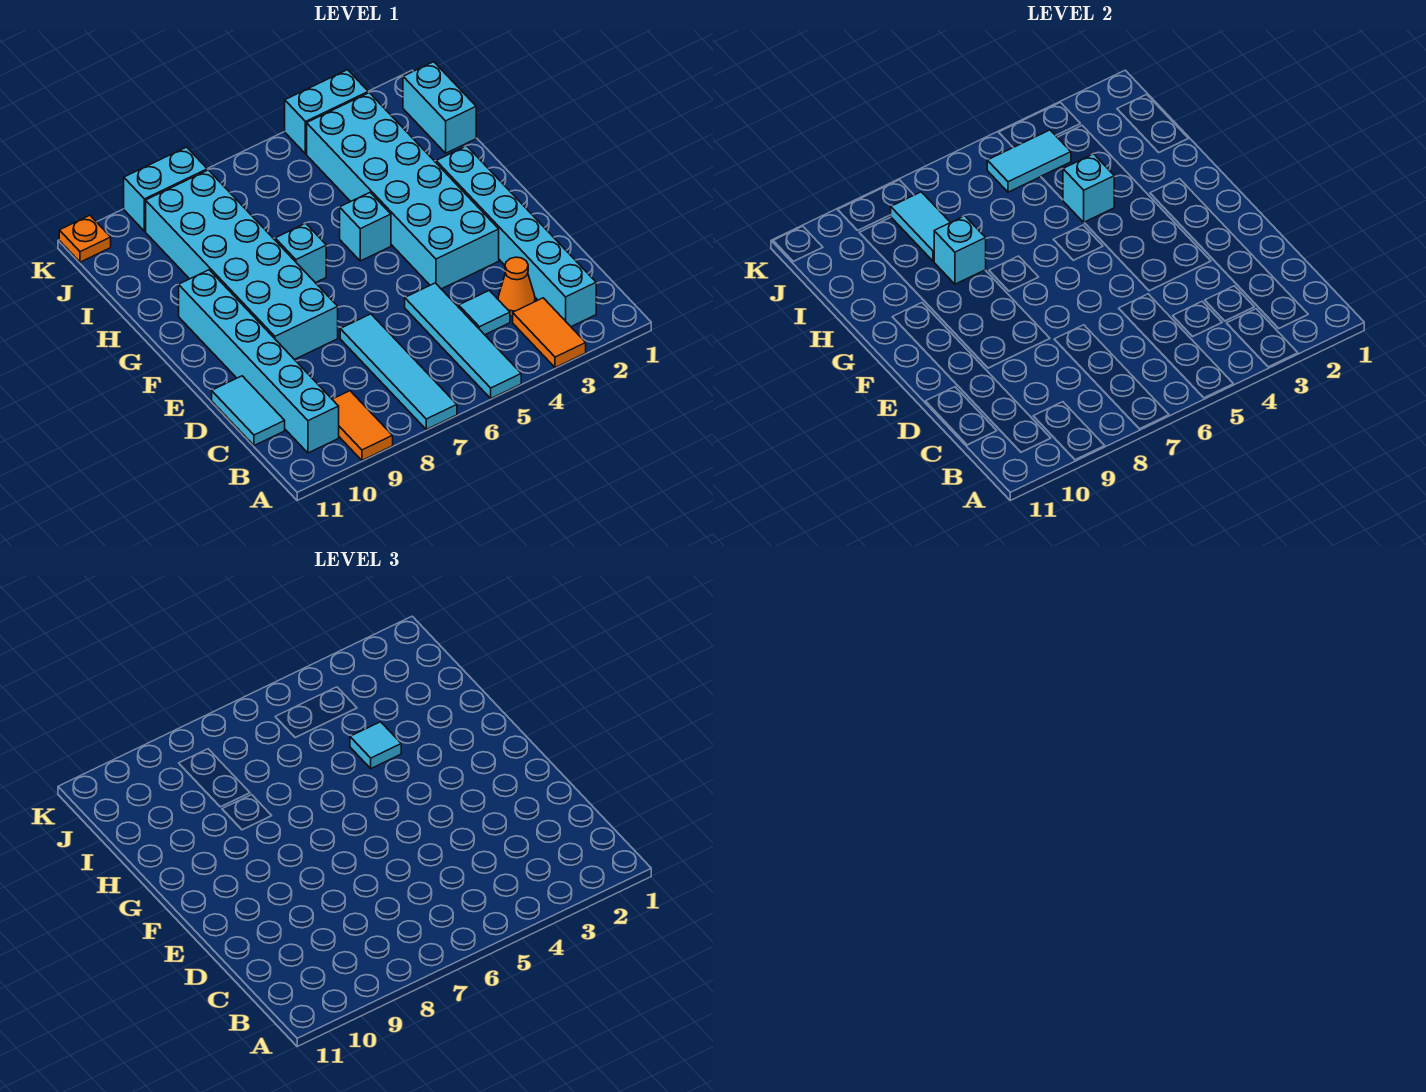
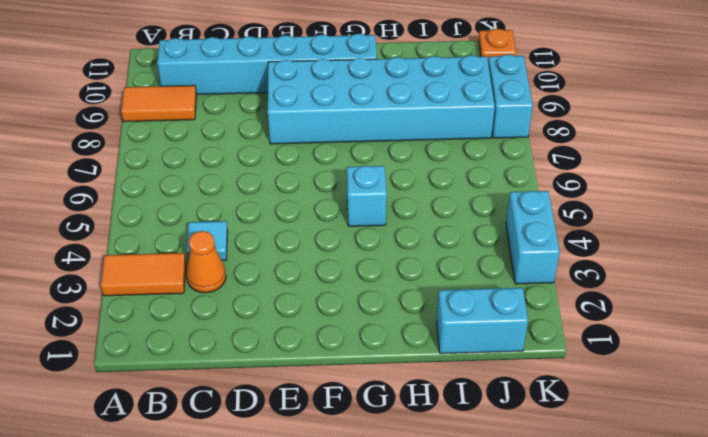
none -> cyan tile A5:D5 level 1
none -> cyan tile A7:D7 level 1
none -> cyan brick B2:G2 level 1

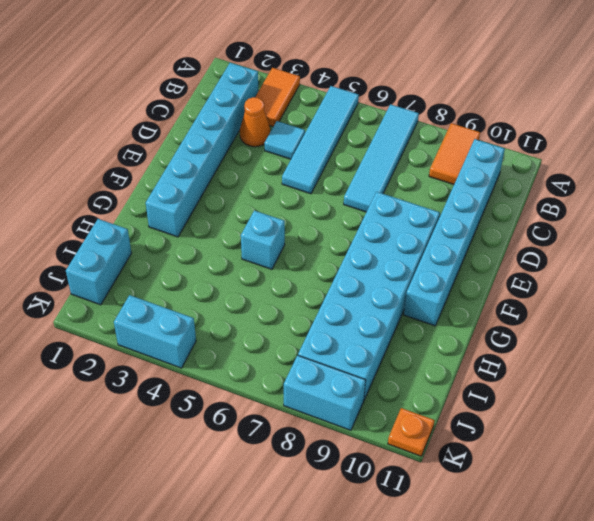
none -> cyan tile C11:D11 level 1
none -> cyan brick E3:J4 level 1
none -> cyan brick G7 level 1

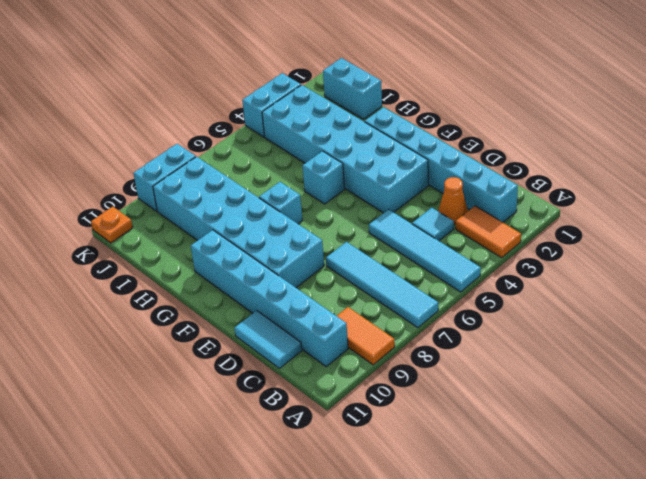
none -> cyan brick H4 level 2
none -> cyan brick H8 level 2
none -> cyan tile I8:J8 level 2

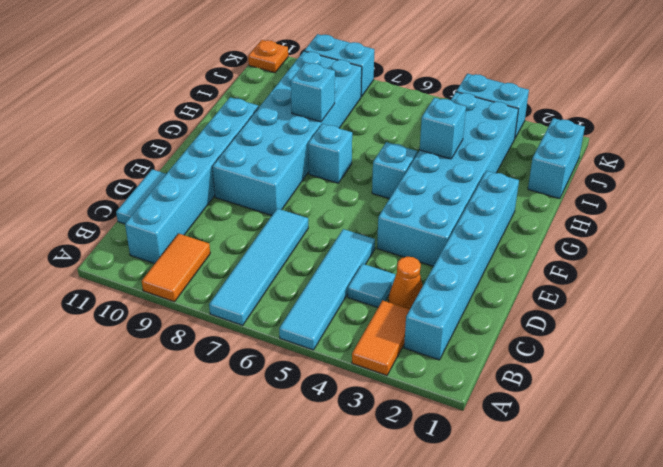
none -> cyan tile I8:J8 level 2
none -> cyan tile J4:J5 level 2
none -> cyan tile H4 level 3

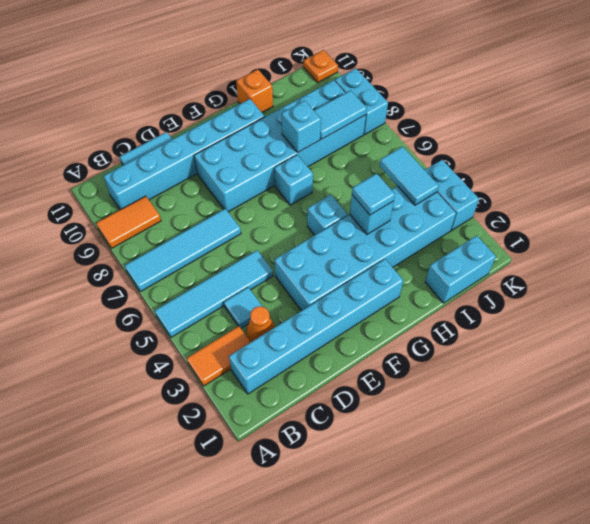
orange brick H11 level 1 -> none

